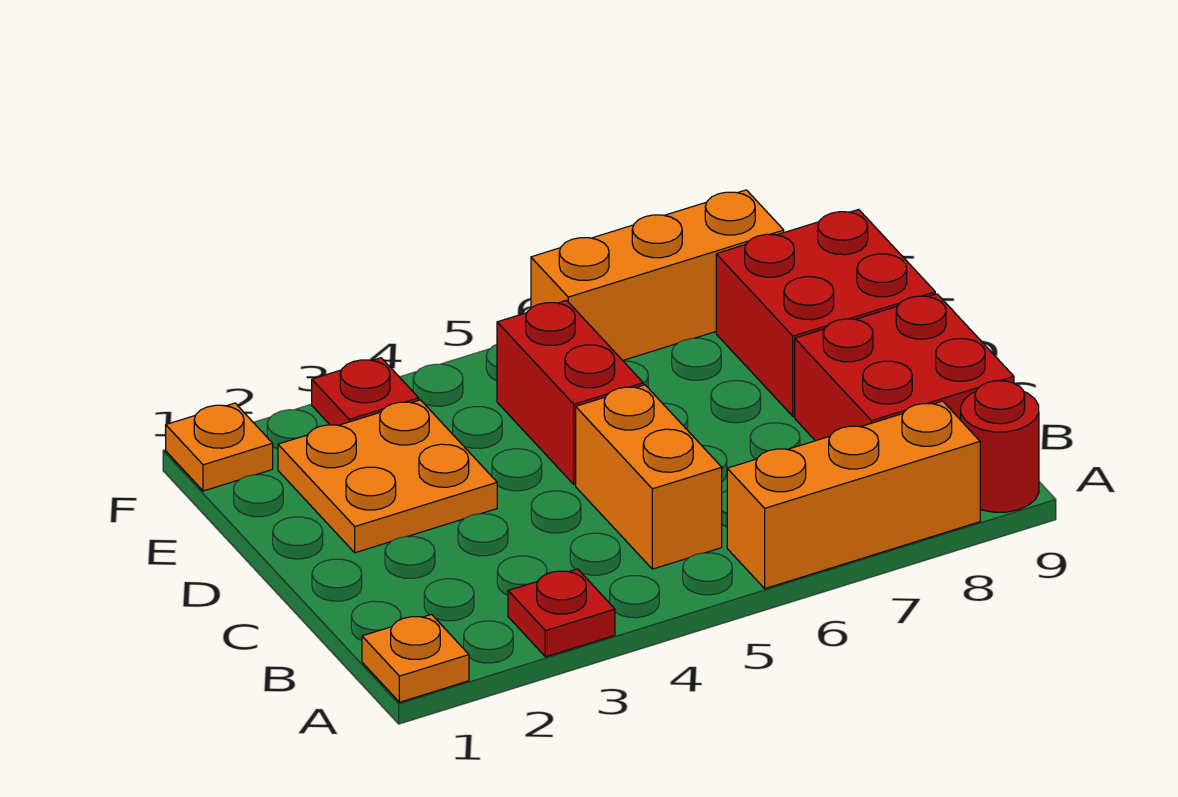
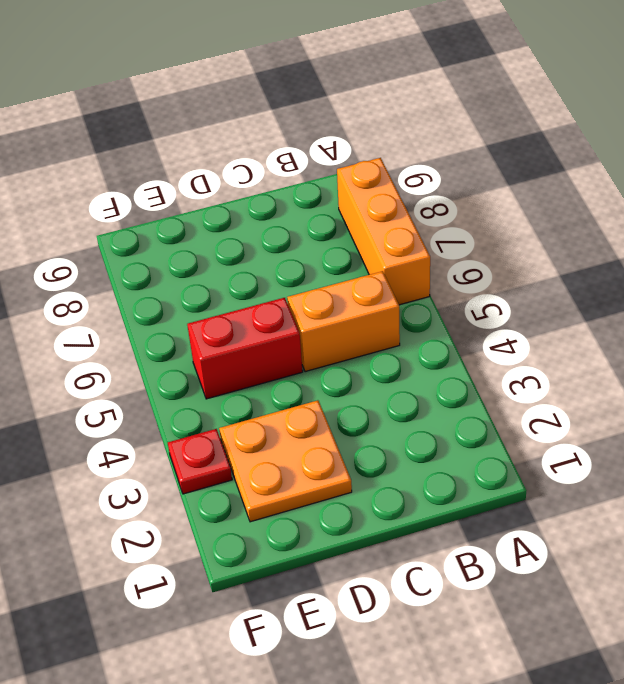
none -> orange plate A1 level 1
none -> red plate A3 level 1
none -> red round brick A9 level 1

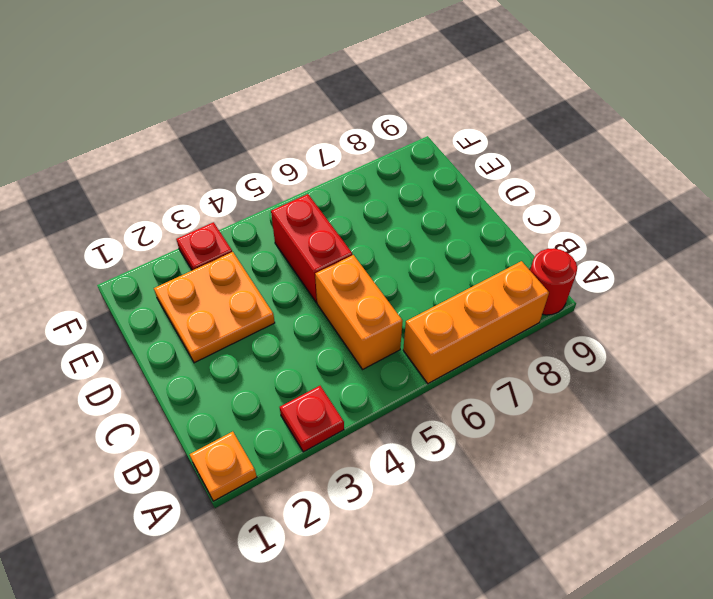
none -> red brick B8:C9 level 1
none -> red brick D8:E9 level 1
none -> orange plate F1 level 1

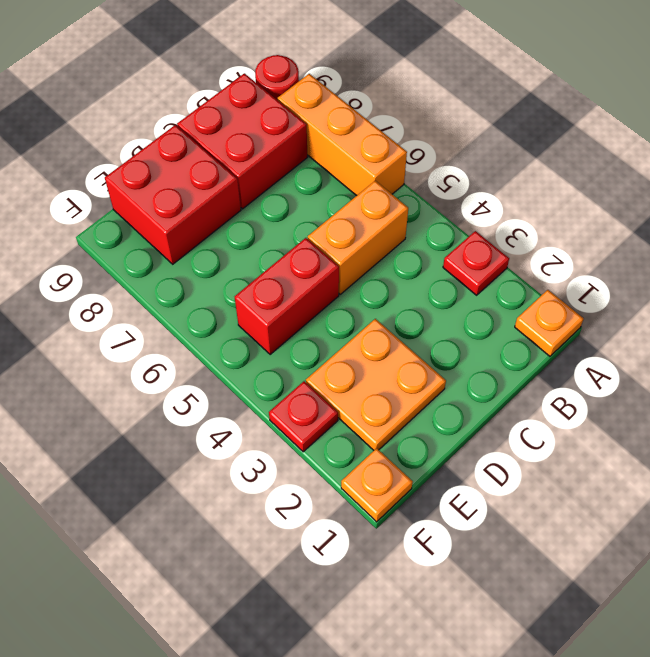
none -> orange brick F6:F8 level 1

